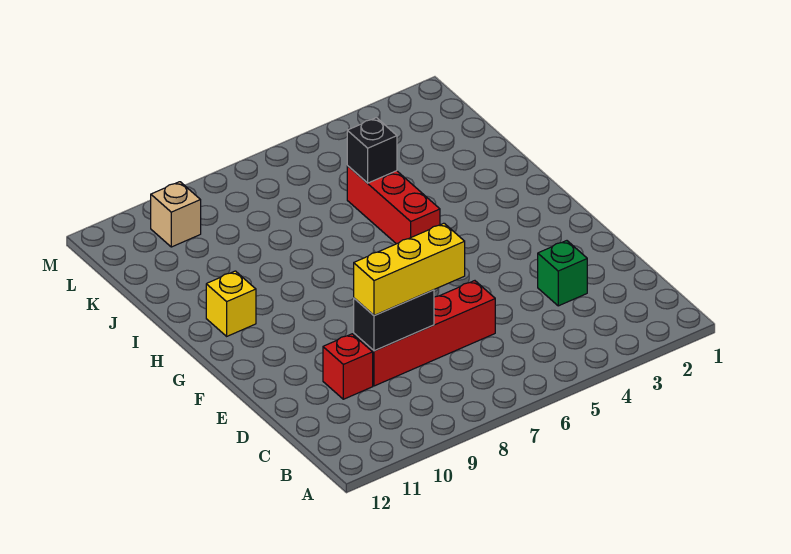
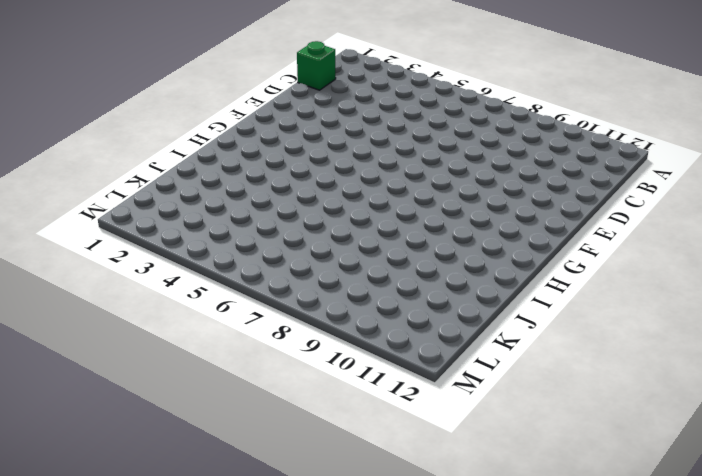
green brick C1 level 1 -> green brick D3 level 1
none -> red brick D6:D9 level 1
none -> red brick D10 level 1

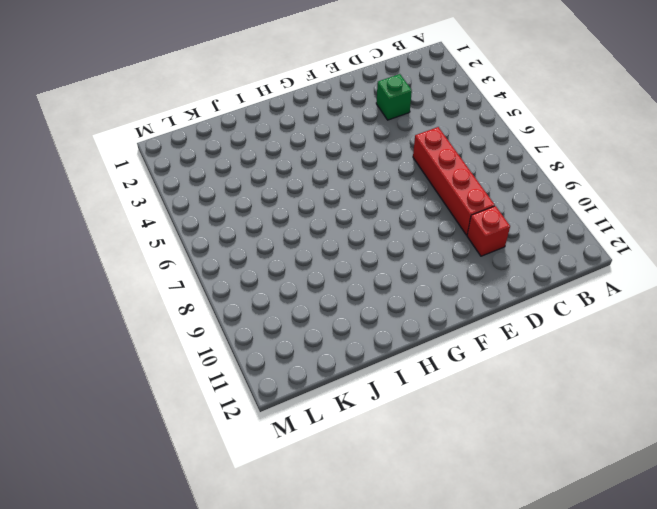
none -> red brick H5:J5 level 1
none -> yellow brick H11 level 1

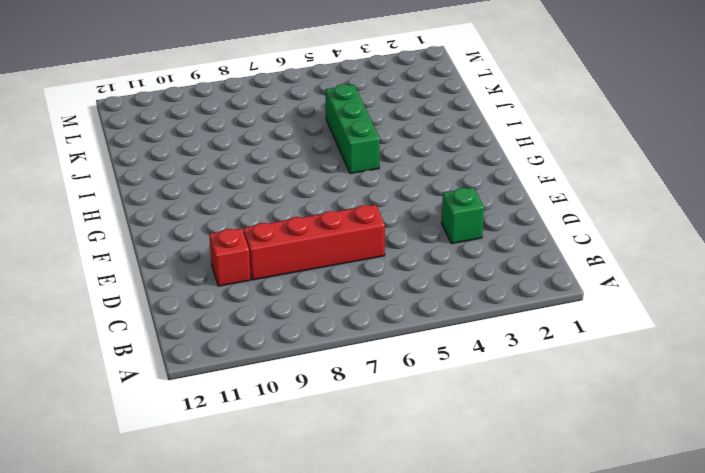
green brick H5:J5 level 1 -> red brick H5:J5 level 1
none -> yellow brick H11 level 1
none -> tan brick L10 level 1

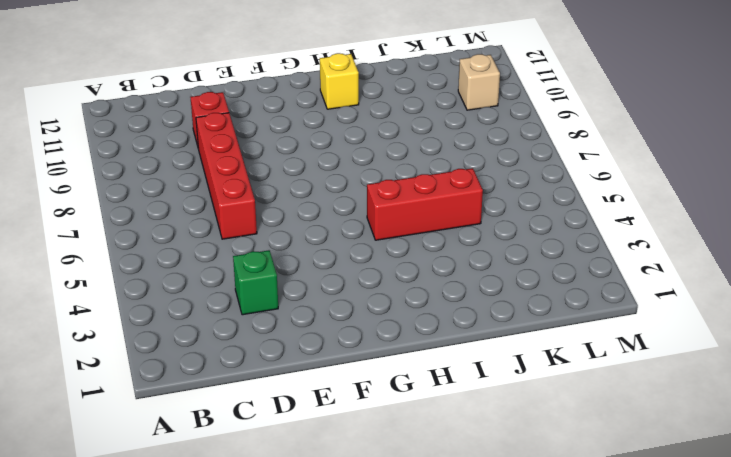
none -> black brick D8:D9 level 2
none -> black brick J5 level 2

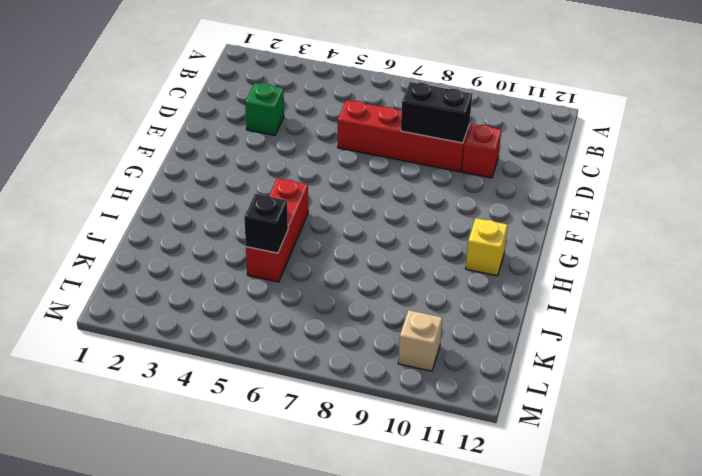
none -> yellow brick D7:D9 level 3

